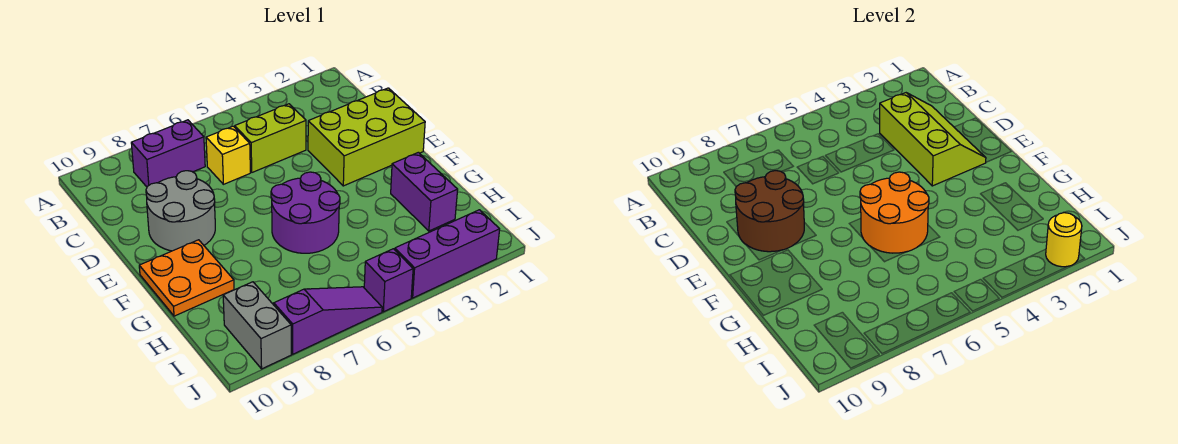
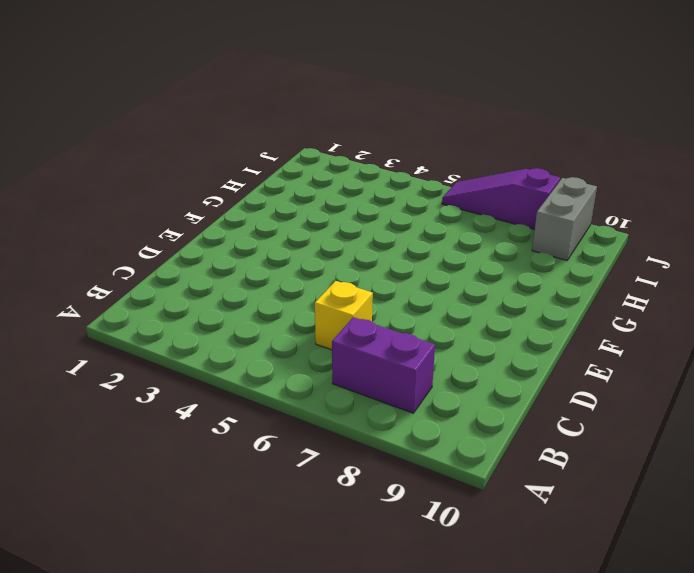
none -> lime brick C4:C5 level 1
none -> lime brick D1:E3 level 1
none -> grey round brick D8:E9 level 1

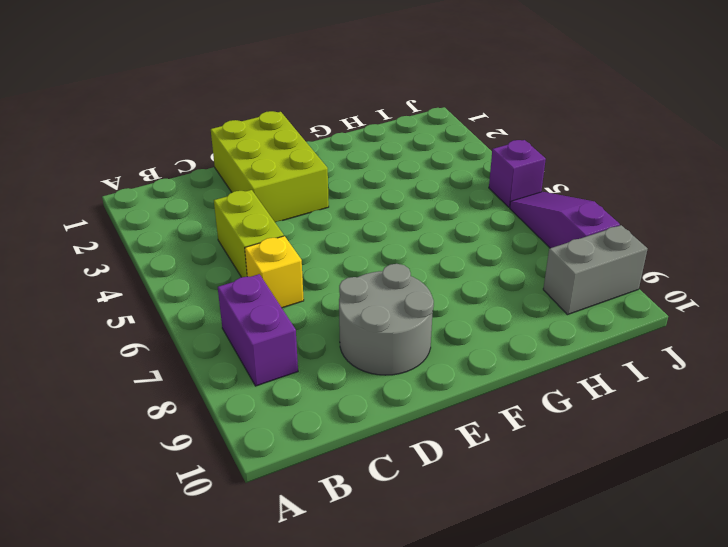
none -> purple round brick F5:G6 level 1
none -> orange plate F9:G10 level 1
none -> purple brick G2:H2 level 1

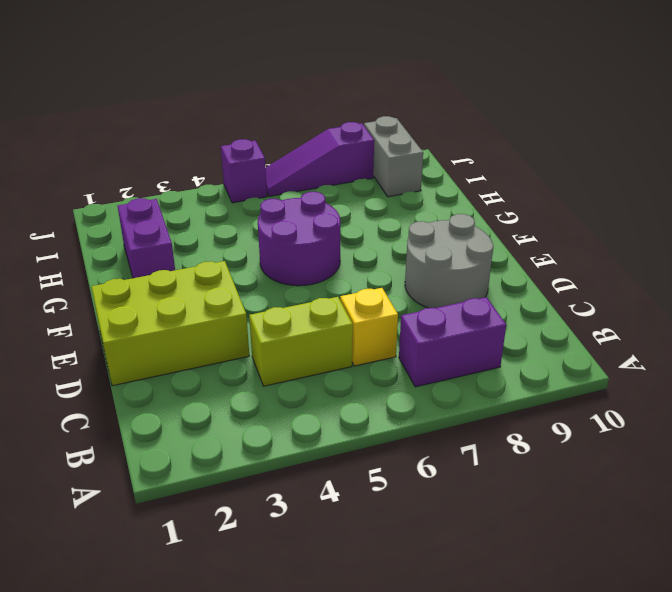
none -> orange plate F9:G10 level 1
none -> purple brick J2:J4 level 1
none -> lime slope C2:E3 level 2 top 3

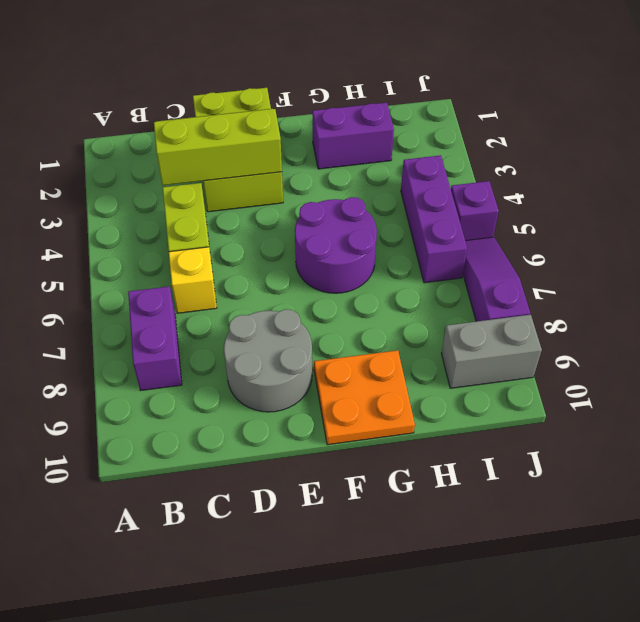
purple brick I4:I6 level 1 -> purple brick J2:J4 level 1
none -> brown round brick D8:E9 level 2
none -> orange round brick F5:G6 level 2
none -> yellow round brick J2 level 2

